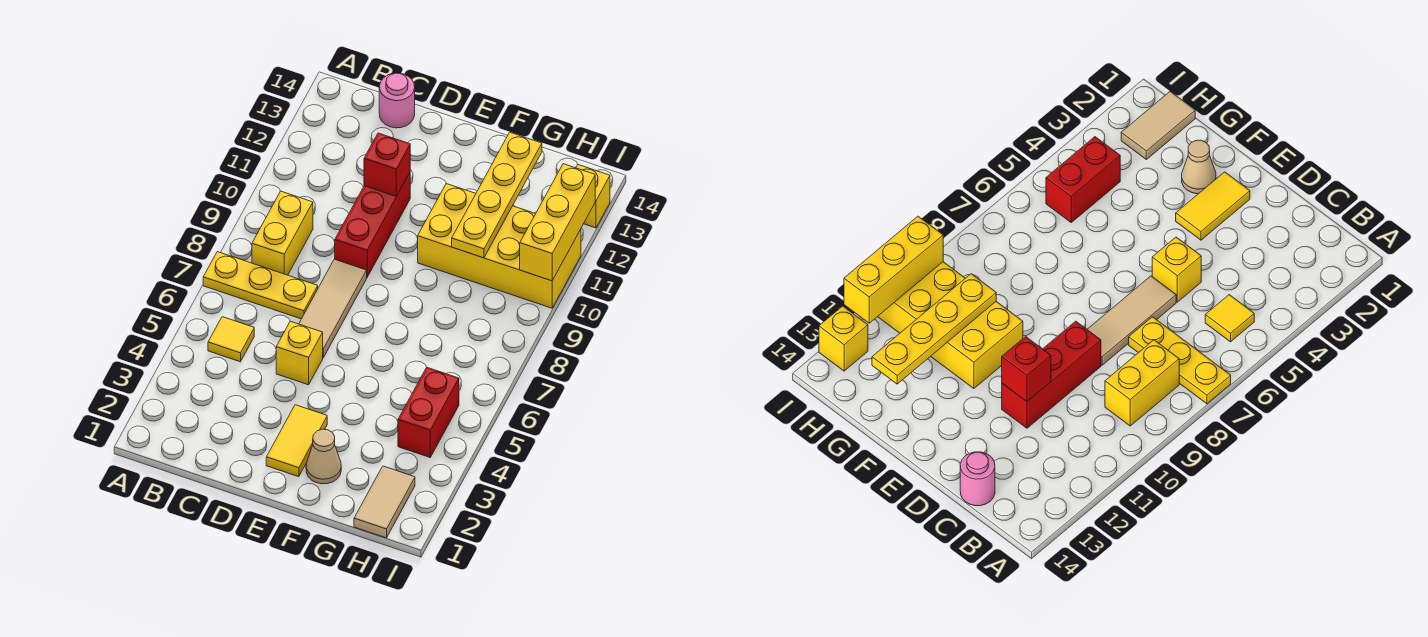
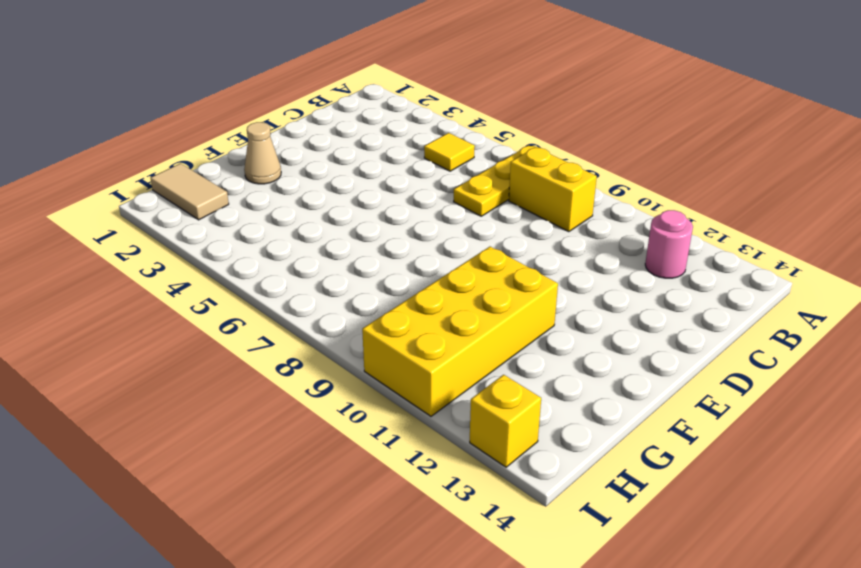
pink round brick B12 level 1 -> pink round brick C14 level 1
none -> yellow brick D5 level 1
none -> tan tile D6:D8 level 1
none -> red brick D9:D11 level 1

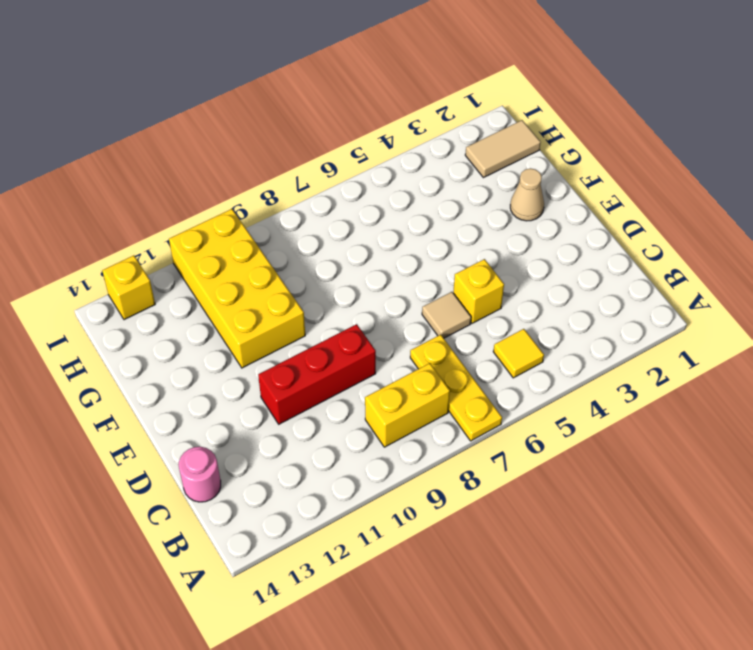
tan tile D6 level 1 -> tan tile D6:D8 level 1
none -> yellow tile E2:E3 level 1
none -> red brick H4:H5 level 1
none -> red brick D11 level 2

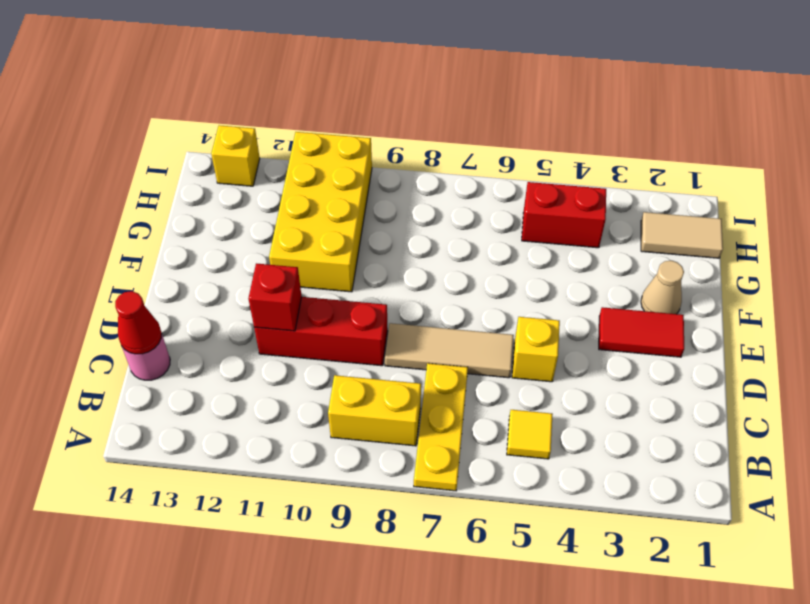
red cone C14 level 2 -> none
red tile E2:E3 level 1 -> yellow tile E2:E3 level 1
none -> yellow plate G10:G13 level 2
none -> yellow brick I10:I12 level 2

